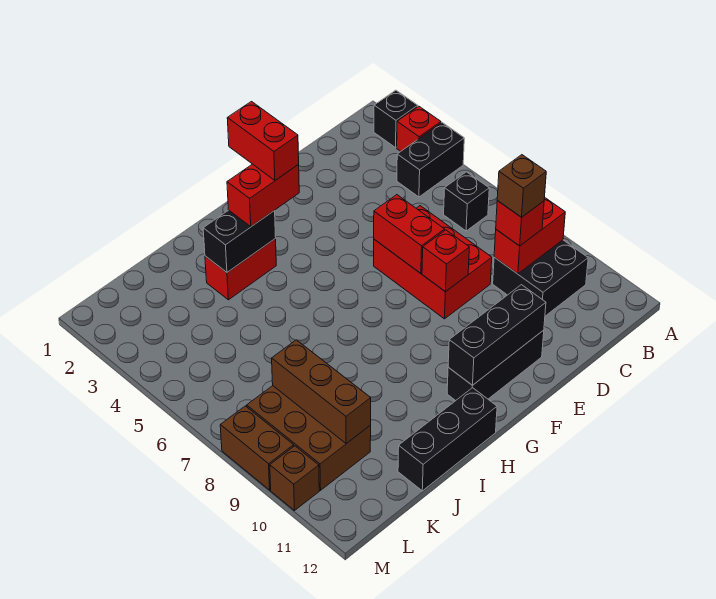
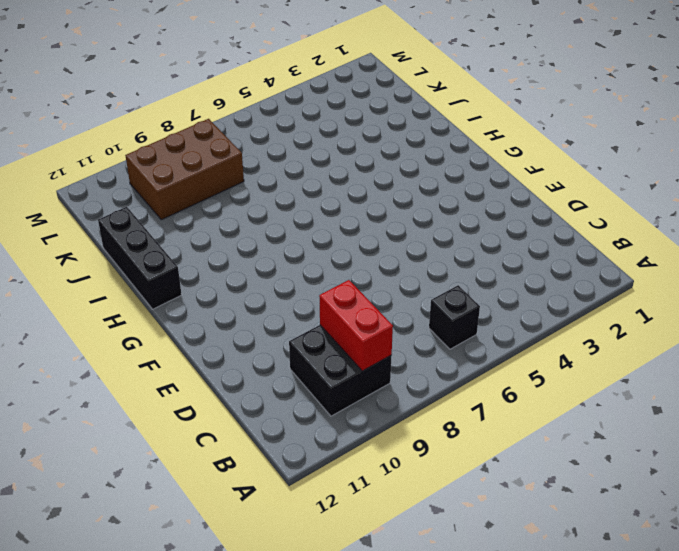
none -> black brick A2 level 1
none -> red brick A3 level 1
none -> black brick A4:B4 level 1

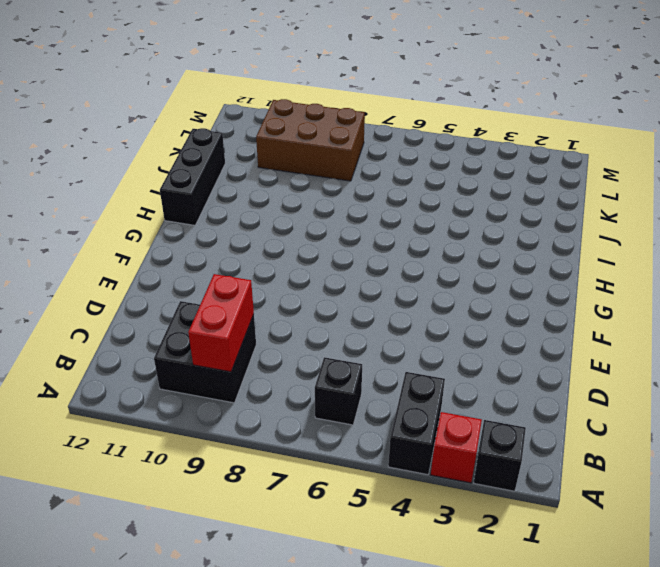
none -> red brick D6:E8 level 1
none -> black brick E11:G11 level 1
none -> red brick H3:I3 level 1

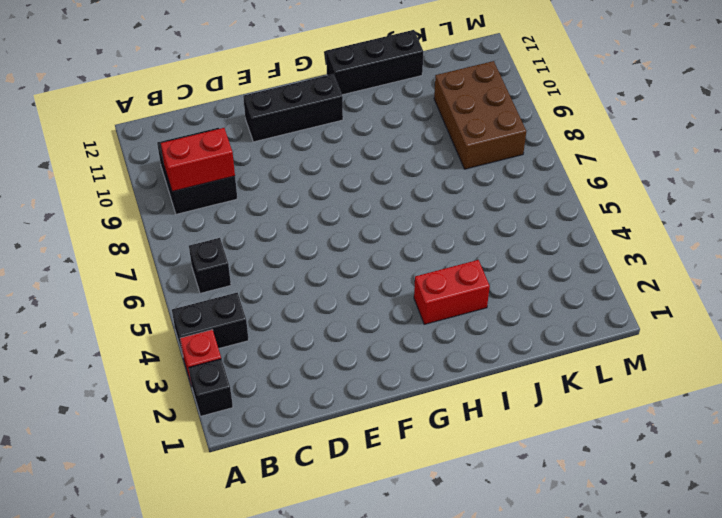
none -> red brick D6:E8 level 1
none -> brown brick M8:M9 level 1
none -> brown brick M10 level 1

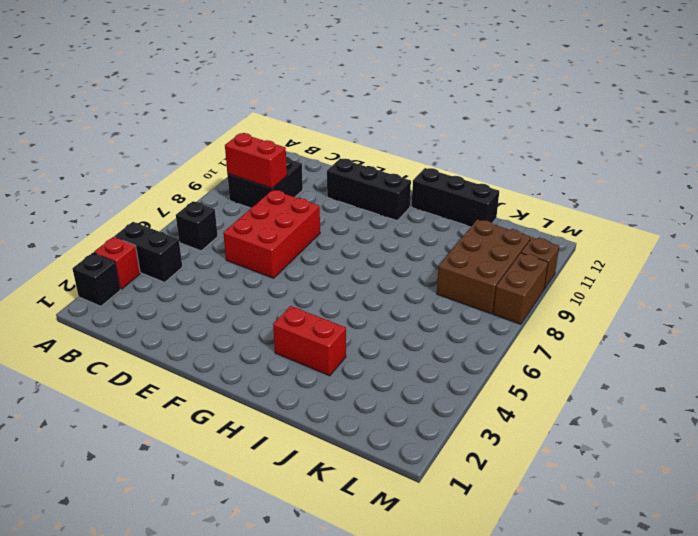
none -> red brick E6:E7 level 2
none -> red brick E8 level 2
none -> black brick E11:G11 level 2

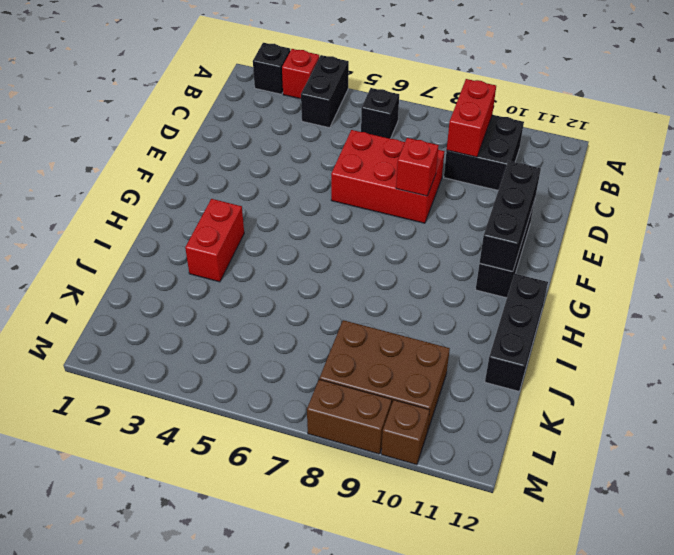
none -> red brick E6:E7 level 2
none -> black brick H3:I3 level 2
none -> brown brick K8:K10 level 2

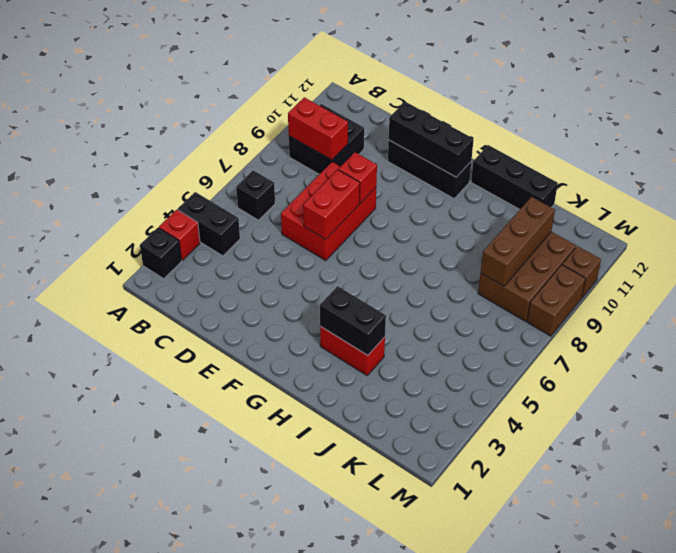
none -> red brick C9 level 3
none -> red brick G3:H3 level 3
none -> brown brick C9 level 4

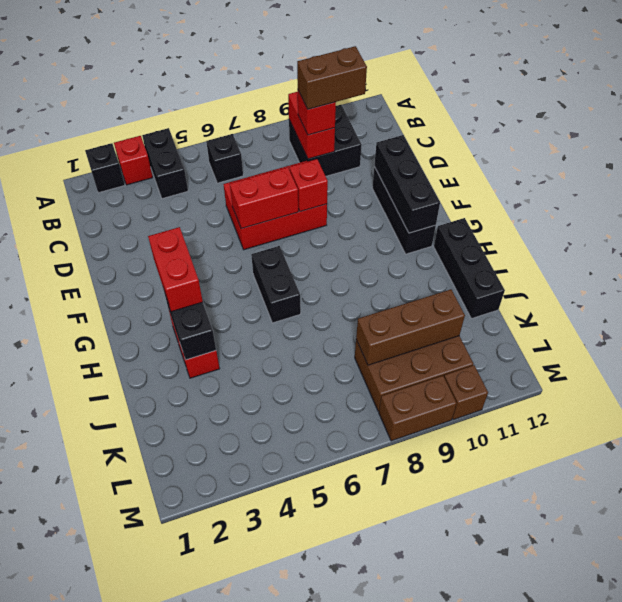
brown brick C9:C10 level 4 -> brown brick C9 level 4
black brick G6:H6 level 1 -> none
none -> red brick G2:G3 level 4

